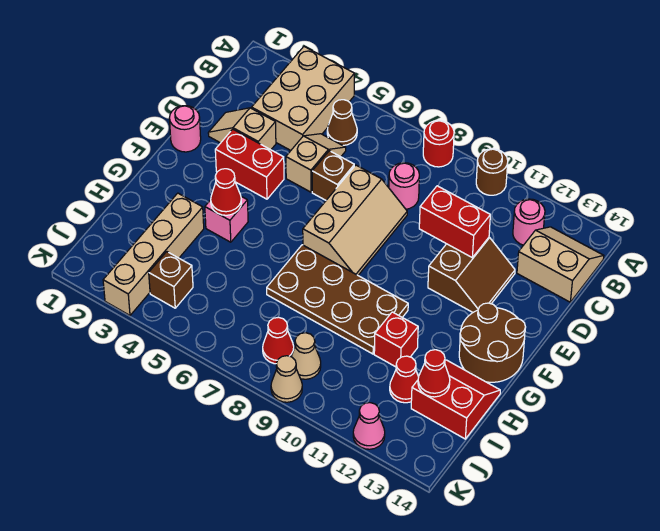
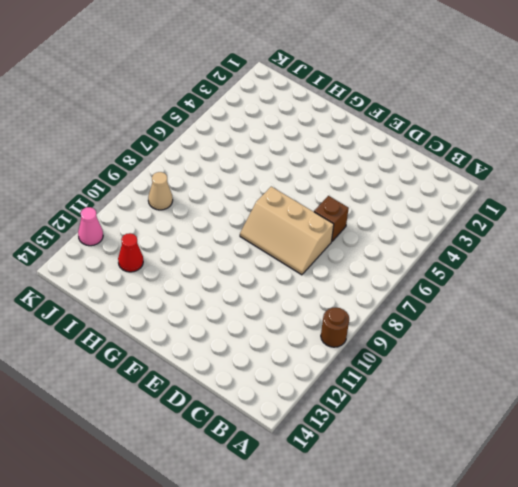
none -> tan brick A3:C4 level 1
none -> red round brick A8 level 1
none -> brown cone B5 level 1

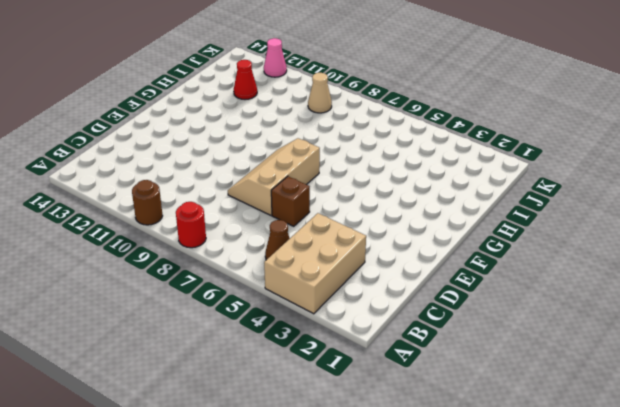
none -> pink round brick B12 level 1
none -> tan slope B13:C14 level 1 top C
none -> tan slope C5:D5 level 1 top D

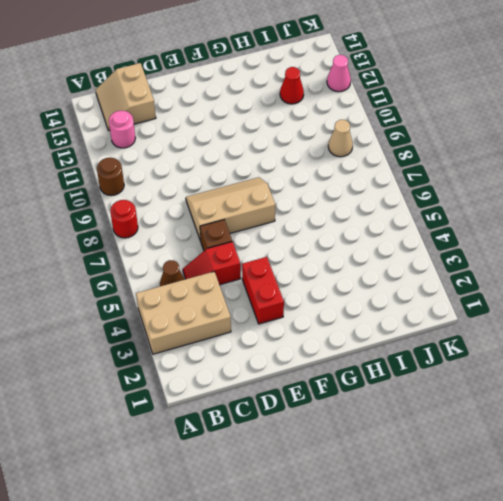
red slope C5:D5 level 1 top D -> tan slope C5:D5 level 1 top D
none -> pink round brick C8 level 1
none -> tan slope D2:D3 level 1 top 3
none -> brown slope D11:E12 level 1 top 11

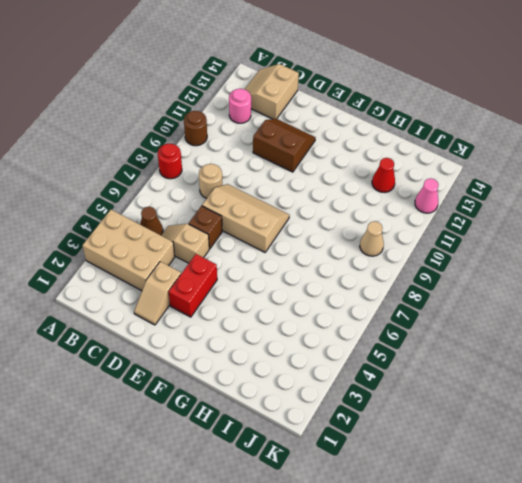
tan round brick C8 level 1 -> pink round brick C8 level 1
none -> pink round brick E1 level 1
none -> brown round brick F13:G14 level 1
none -> pink brick G4 level 1

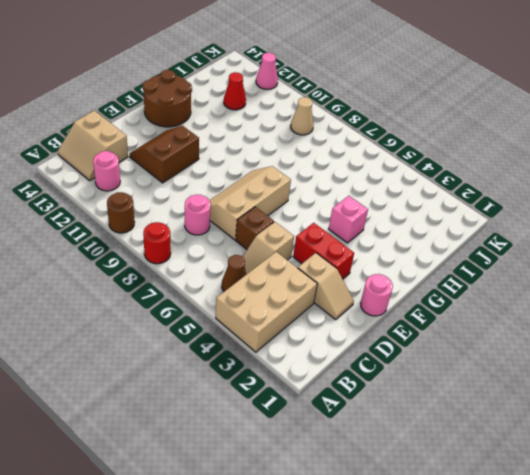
none -> brown plate G7:H10 level 1
none -> tan brick H3:K3 level 1
none -> red brick H11 level 1

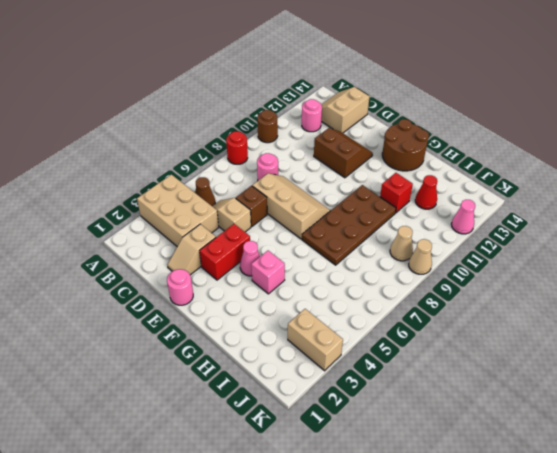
pink cone F4 level 1 -> none
tan brick J3:K3 level 1 -> tan brick H3:K3 level 1
none -> red slope H13:I14 level 1 top I
none -> brown brick J4 level 1
none -> red cone J8 level 1

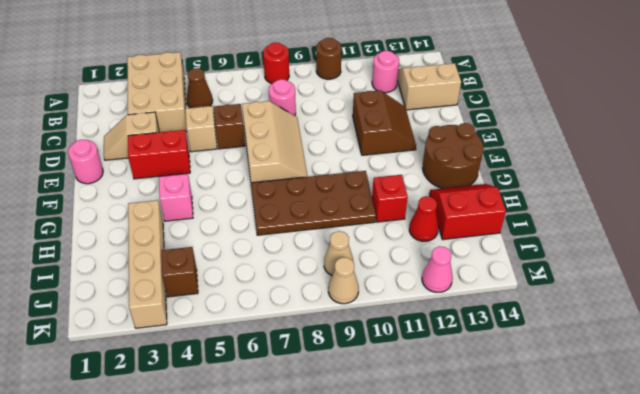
none -> red cone J8 level 1
none -> red brick D10:D11 level 2
none -> red cone G4 level 2

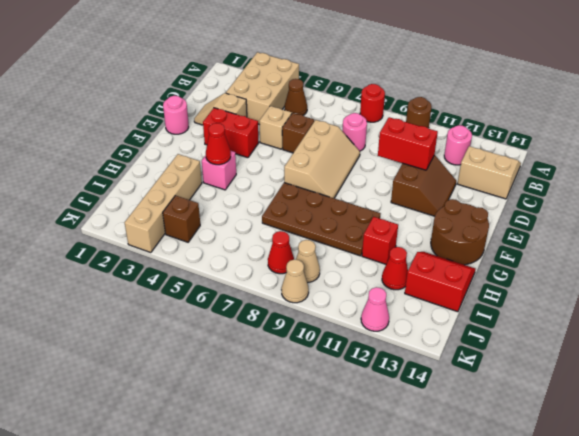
none -> red cone I13 level 2

